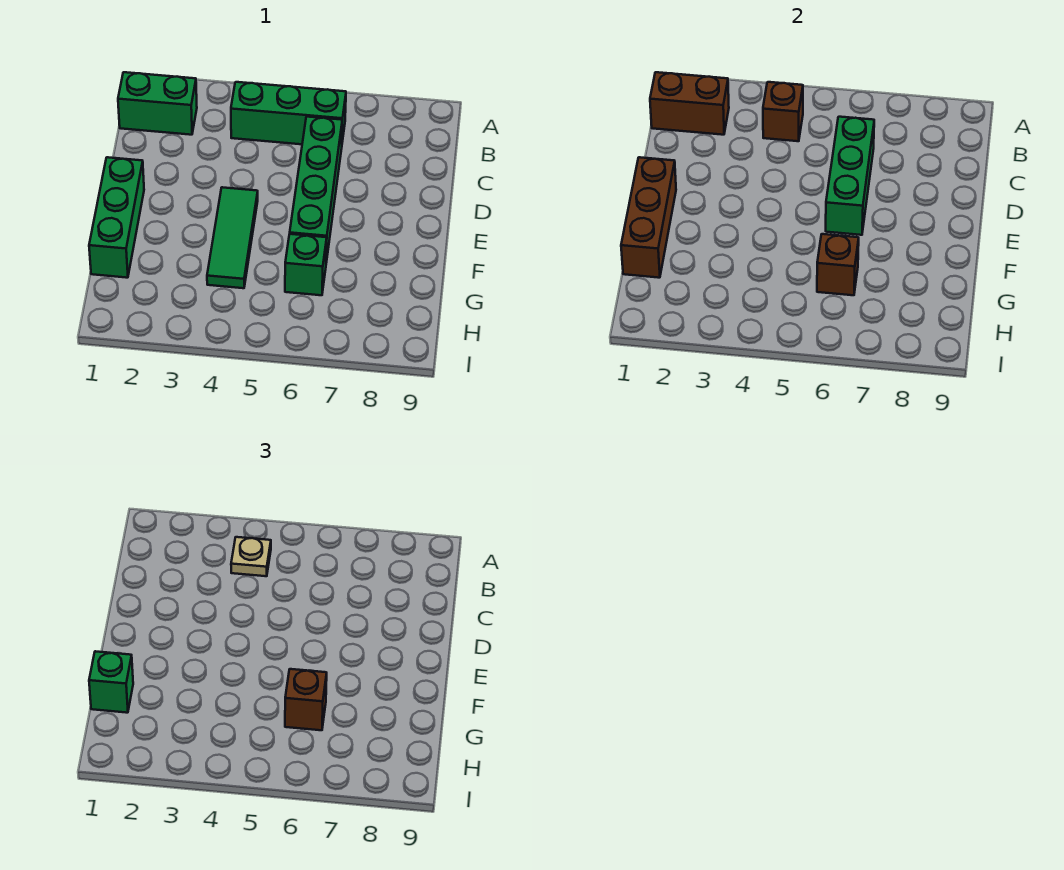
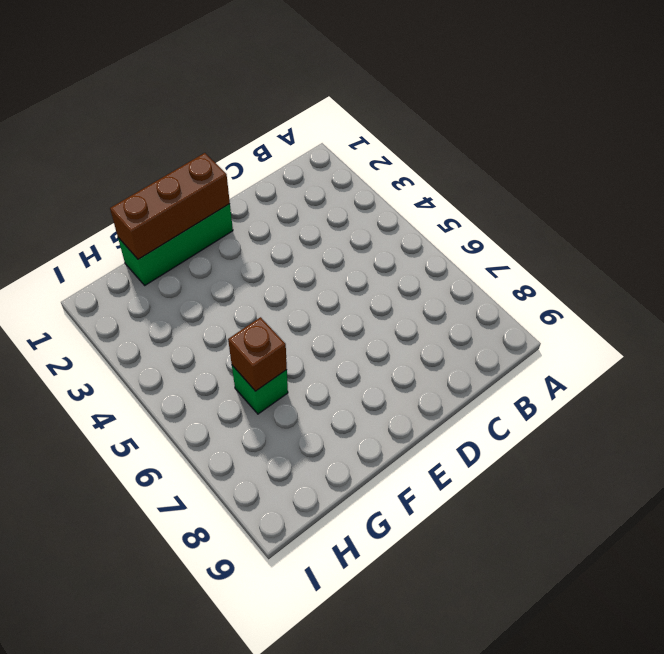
none -> green brick B1:B2 level 1
none -> green brick B4:B6 level 1
none -> green brick C6:F6 level 1

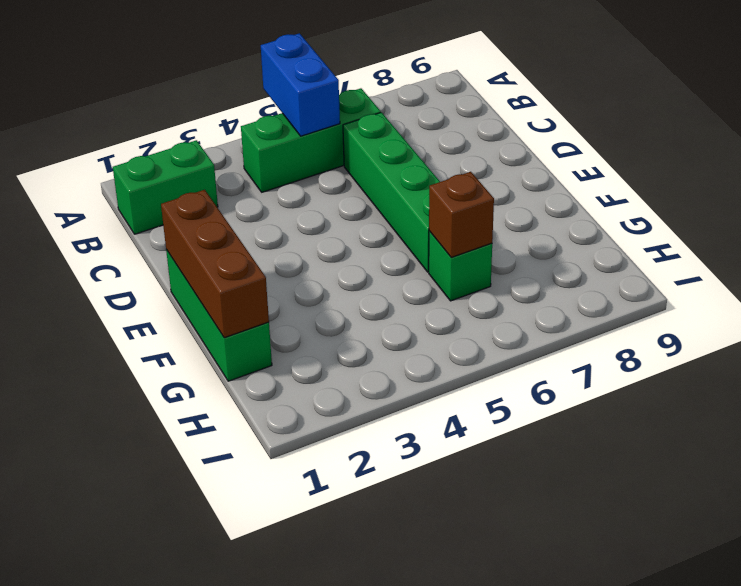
blue brick A5:B5 level 2 -> none
none -> green tile E4:G4 level 1
none -> brown brick B1:B2 level 2
none -> brown brick B4 level 2

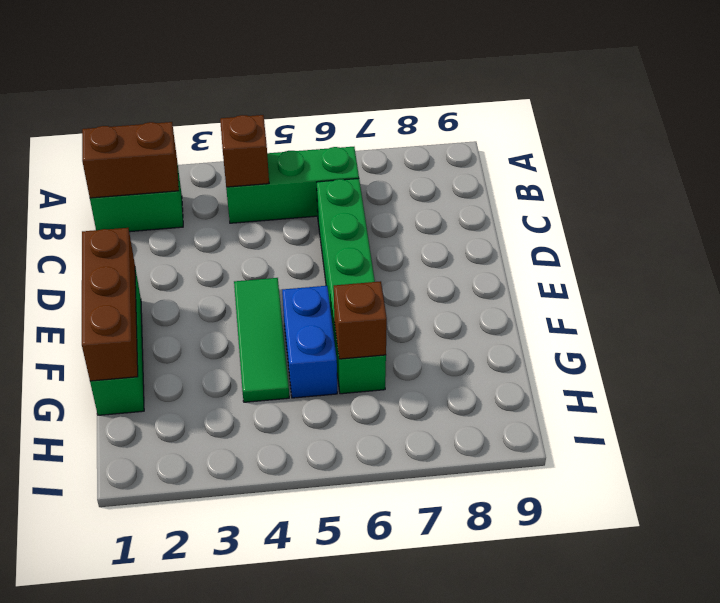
blue brick F5:G5 level 1 -> none
none -> green brick C6:E6 level 2
none -> tan plate B4 level 3
none -> green brick G1 level 3

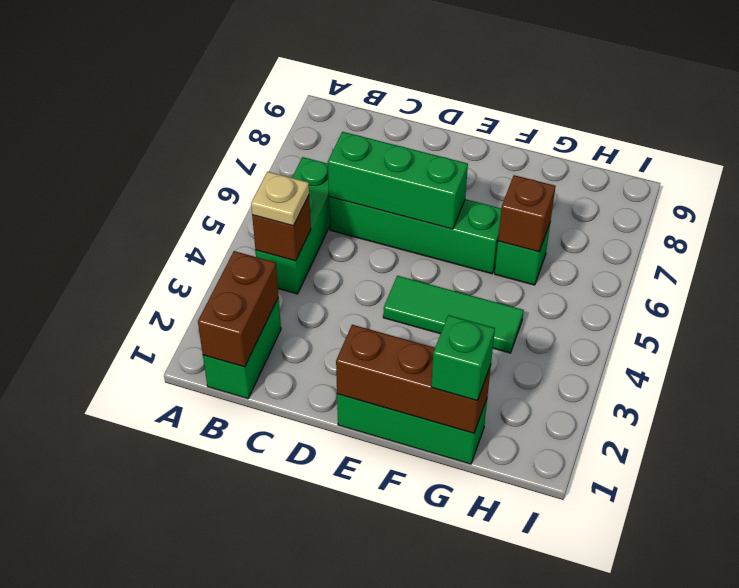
none -> brown brick G6 level 3

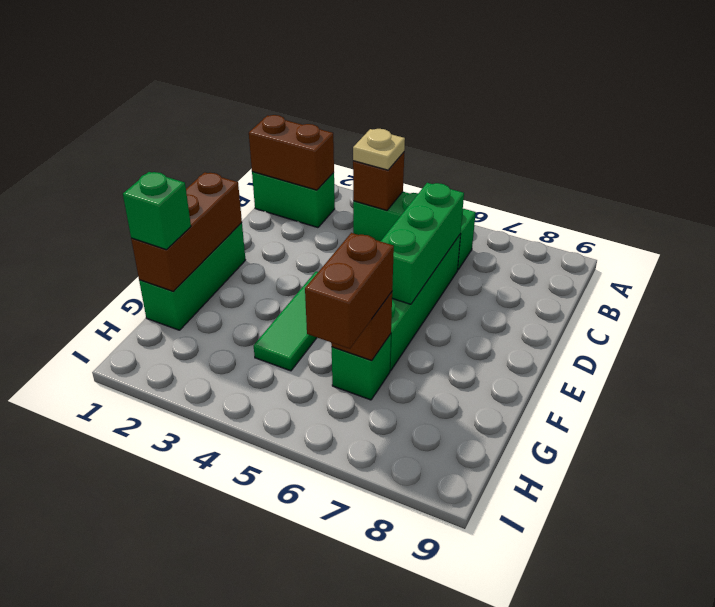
brown brick G6:H6 level 3 -> brown brick G6 level 3

